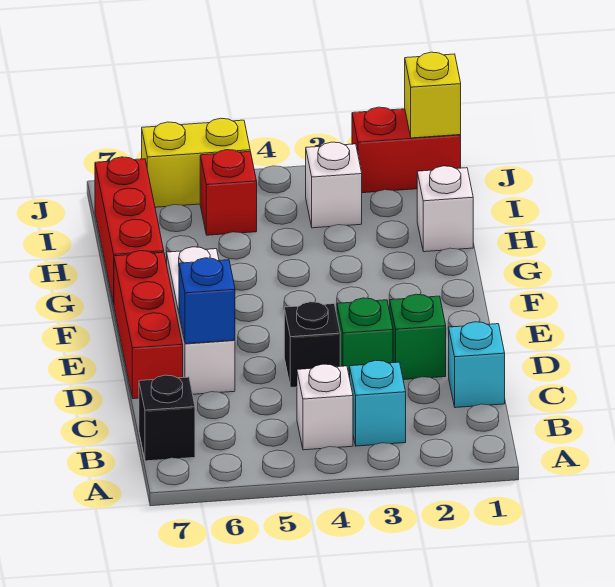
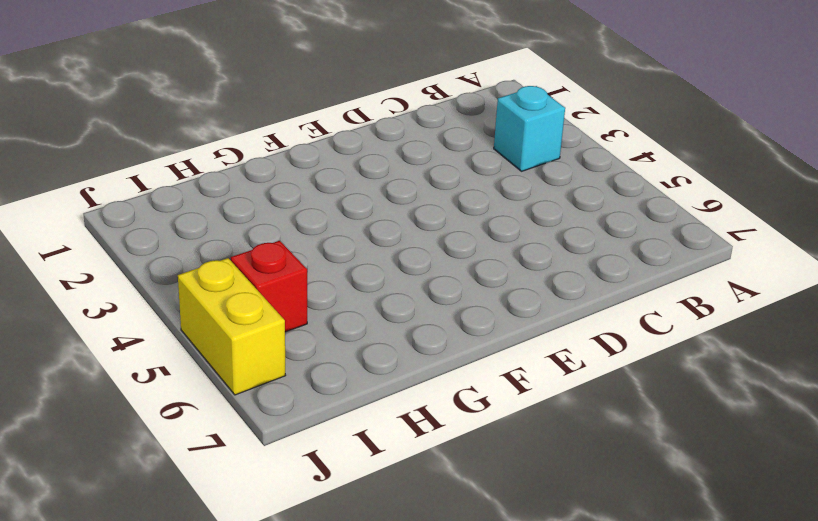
none -> white brick B4 level 1
none -> black brick B7 level 1
none -> cyan brick C1 level 1

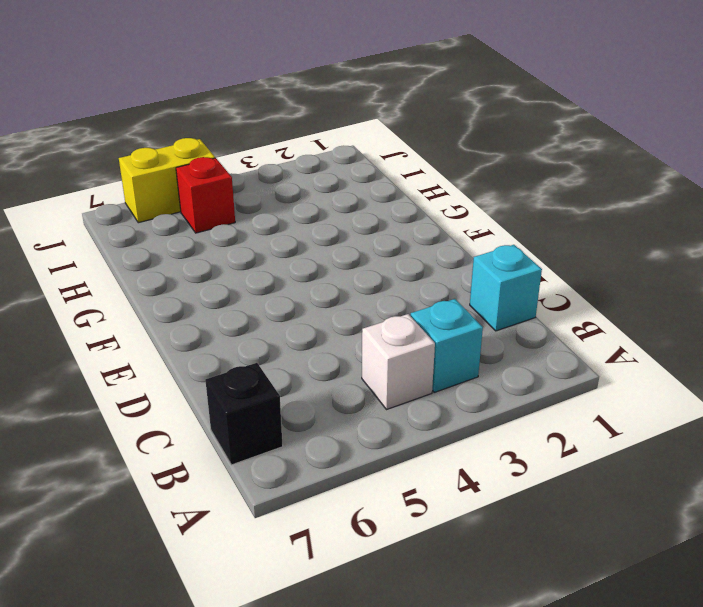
none -> green brick D2 level 1
none -> green brick D3 level 1
none -> black brick D4 level 1

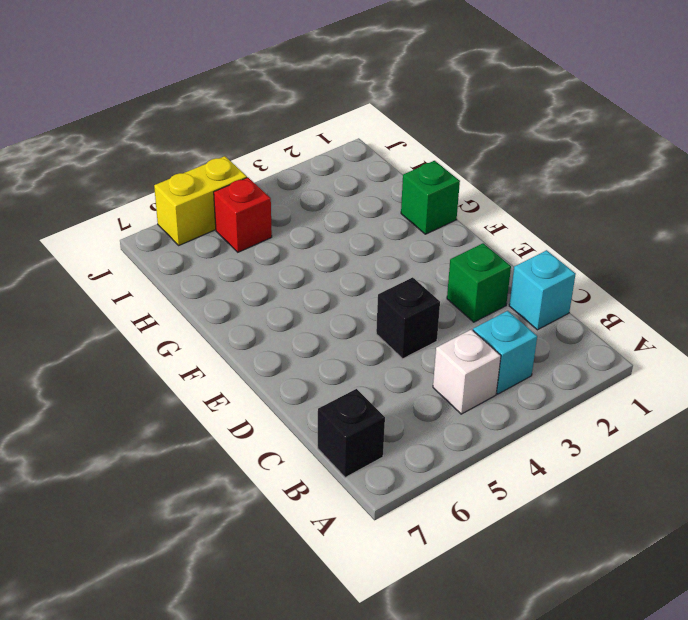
green brick G1 level 1 -> green brick D3 level 1
none -> white brick D6:F6 level 1
none -> red brick D7:F7 level 1
none -> red brick G7:I7 level 1

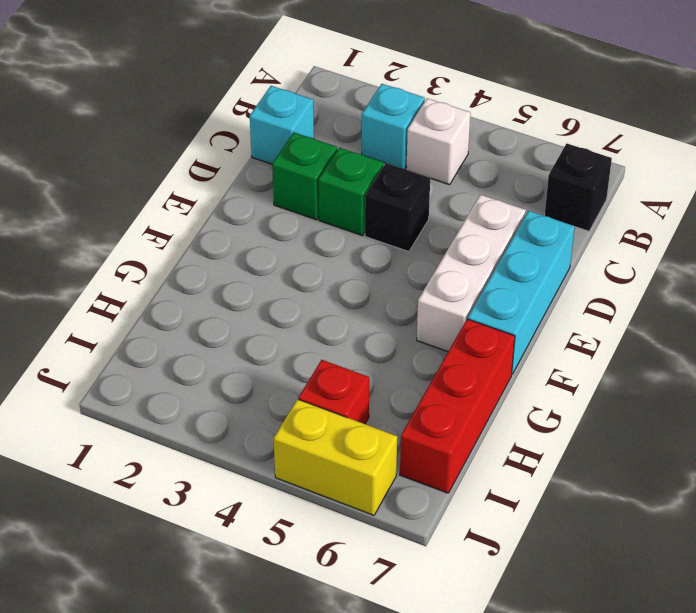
cyan brick D7:F7 level 1 -> red brick D7:F7 level 1
none -> white brick H1 level 1
none -> white brick I3 level 1
none -> red brick J1:J2 level 1

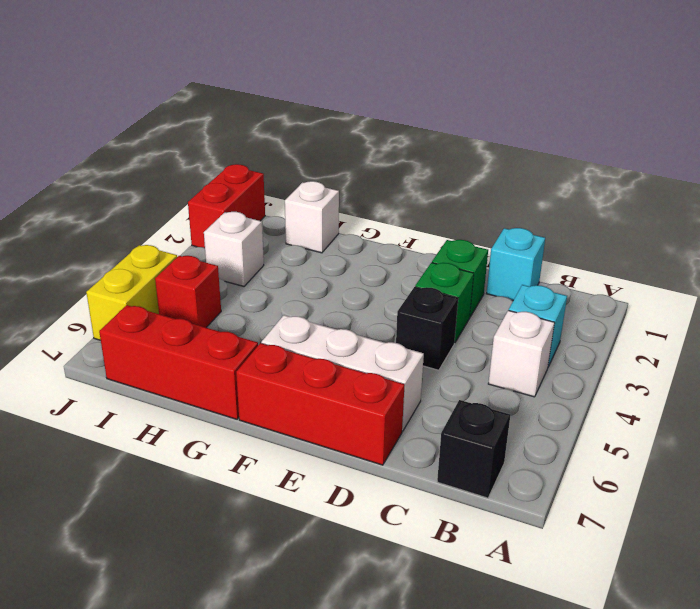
none -> blue brick D6 level 2
none -> yellow brick J1 level 2

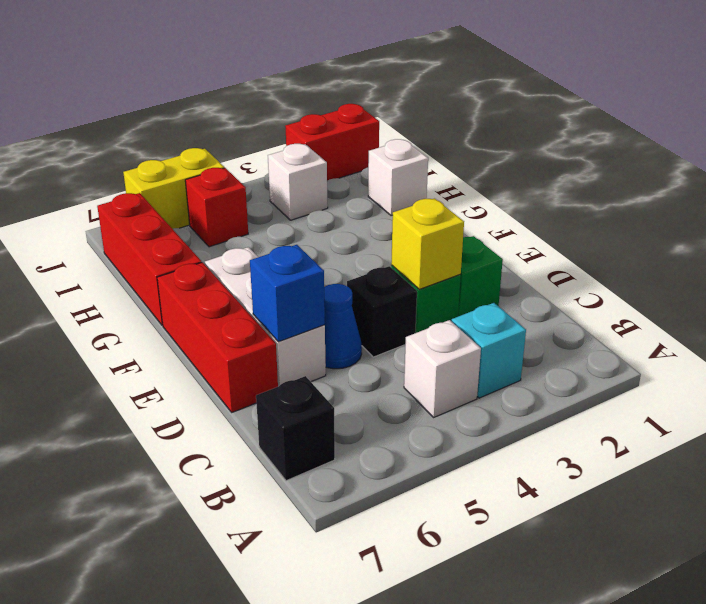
yellow brick D3 level 2 -> yellow brick J1 level 2
blue cone D5 level 1 -> none
none -> cyan brick C1 level 1

